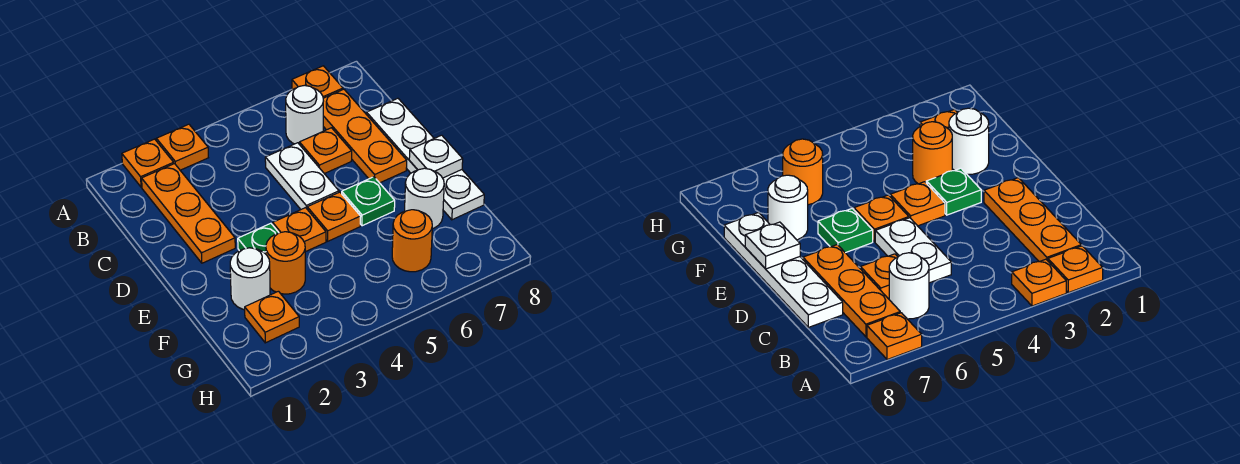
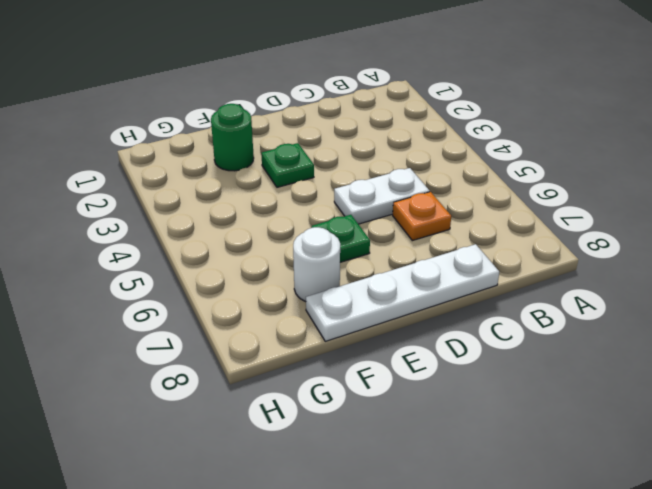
green round brick F2 level 1 -> white round brick F2 level 1
none -> orange plate A2 level 1
none -> orange plate A3 level 1
none -> orange plate A7 level 1

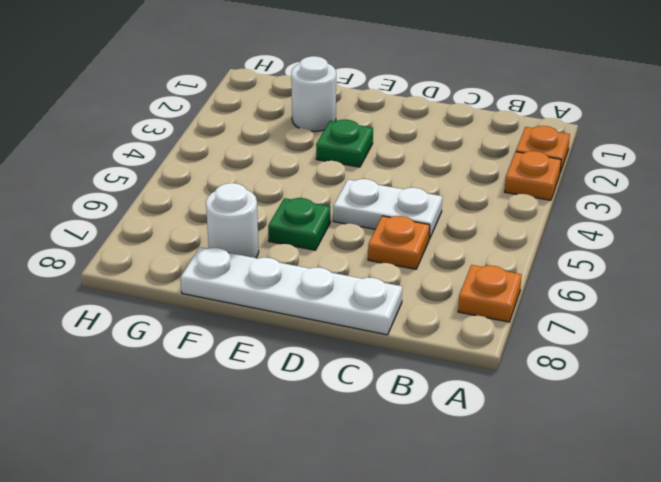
none -> orange plate B2:D2 level 1
none -> white round brick B6 level 1
none -> orange plate B7:D7 level 1

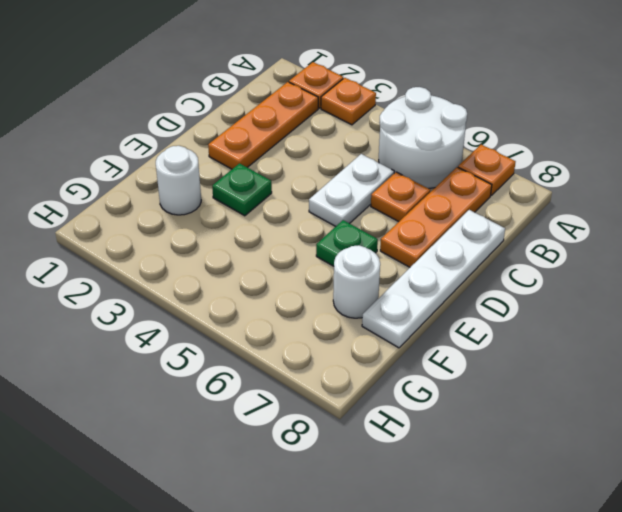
white round brick A5:B6 level 1 -> white round brick B6 level 1
none -> orange plate E4 level 1
none -> orange plate E5 level 1
none -> orange round brick F3 level 1

